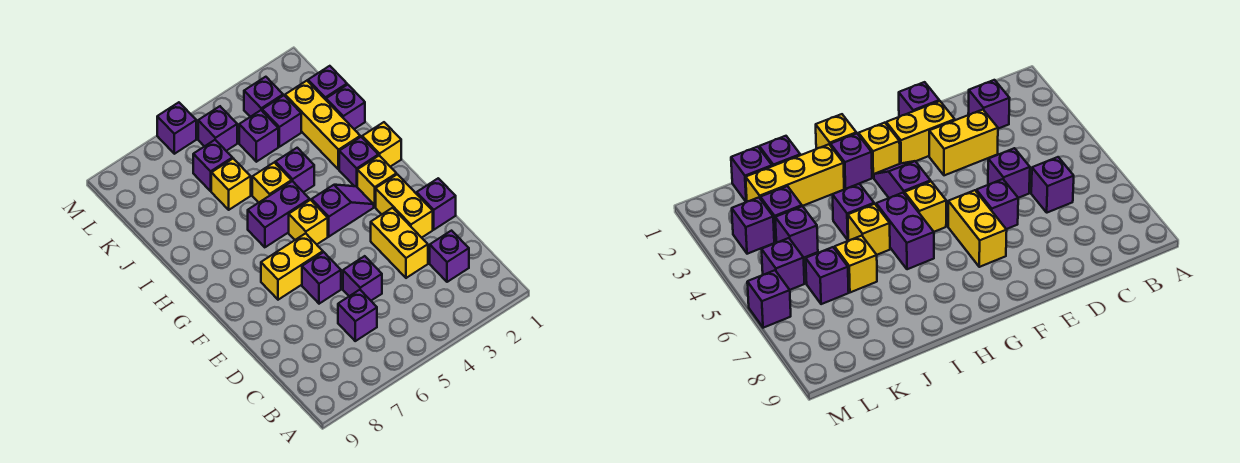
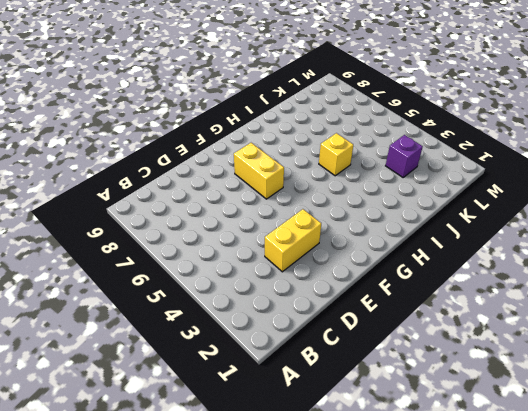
none -> purple brick C2 level 1
none -> purple brick C6 level 1
none -> purple brick D5 level 1

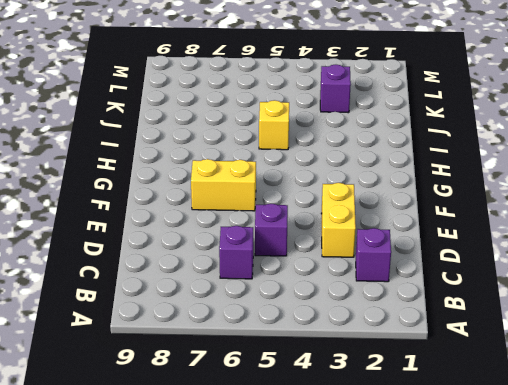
none -> purple brick E1 level 1
none -> yellow brick E2:F2 level 1
none -> purple brick E6 level 1

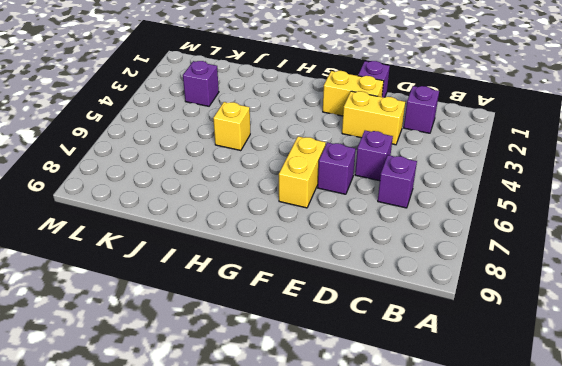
none -> yellow brick G2 level 1
none -> purple slope G3:G4 level 1 top 4
none -> yellow brick G5 level 1

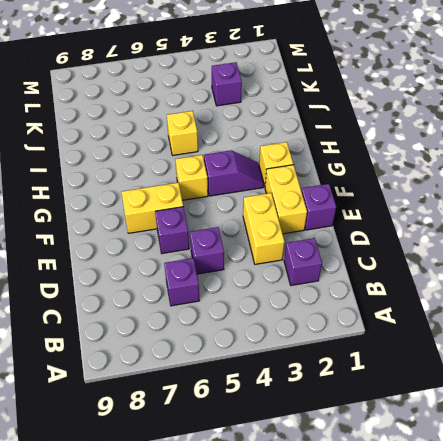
none -> yellow brick H1 level 1
none -> purple brick H2 level 1
none -> purple brick H5:H6 level 1

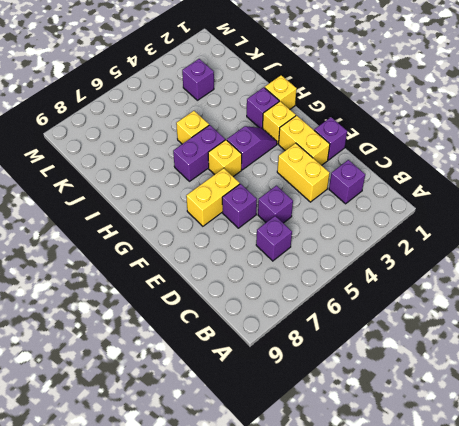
none -> yellow brick I2:K2 level 1
none -> purple brick I4 level 1
none -> purple brick J1 level 1

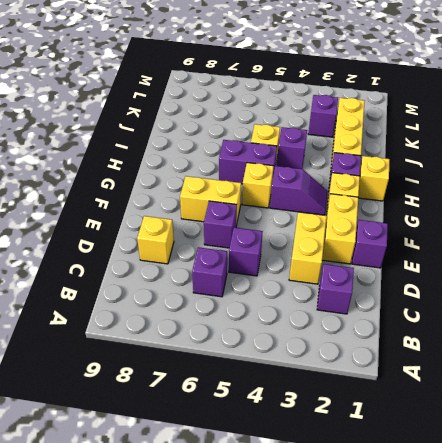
yellow brick D8 level 1 -> yellow brick J6 level 1
none -> purple brick J1 level 1
none -> purple brick K1 level 1
none -> purple brick K4 level 1

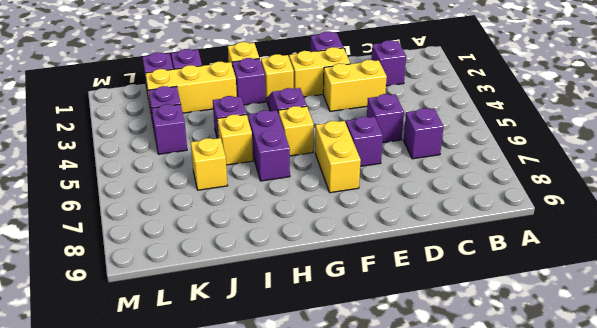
none -> purple brick K6 level 1
none -> purple brick L3 level 1
none -> purple brick L5 level 1

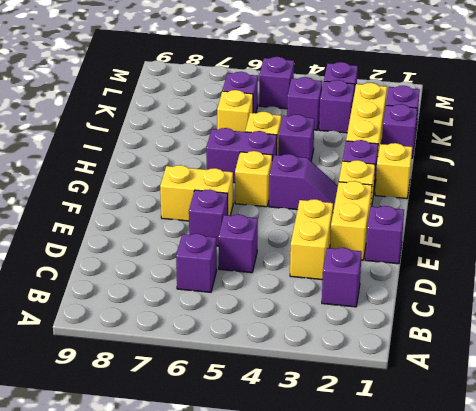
none -> purple brick M6 level 1

